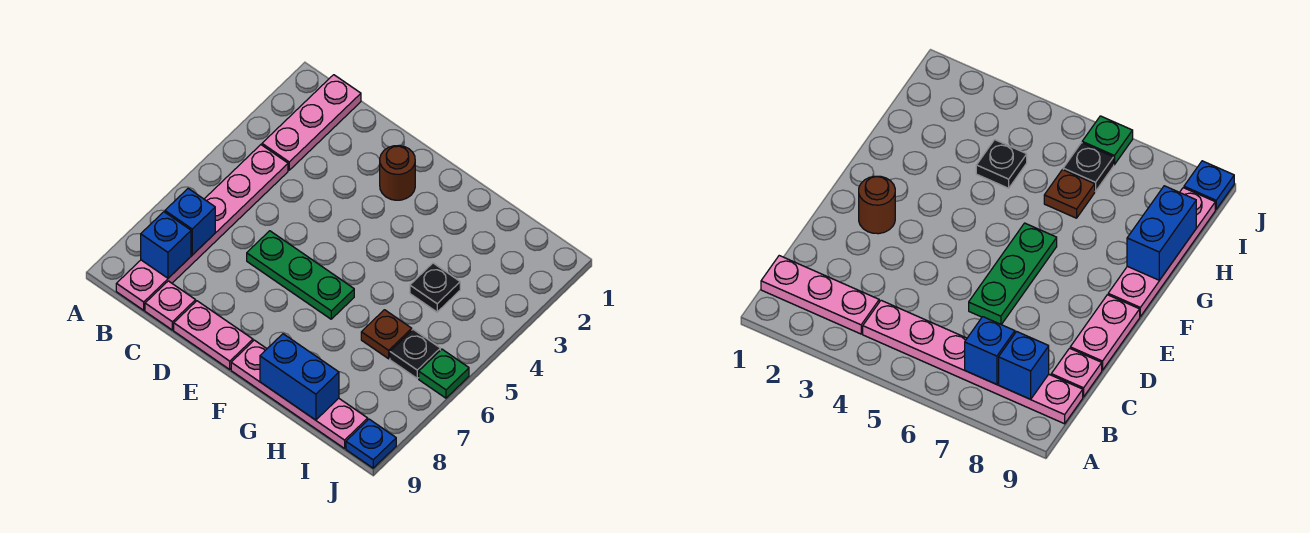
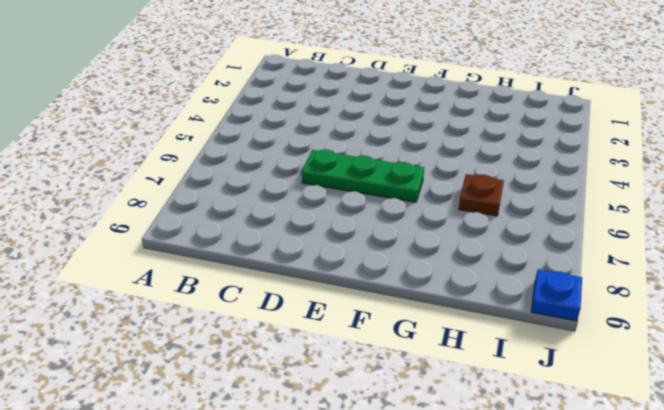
none -> pink plate B1:B3 level 1
none -> pink plate B4:B9 level 1
none -> pink plate C9 level 1

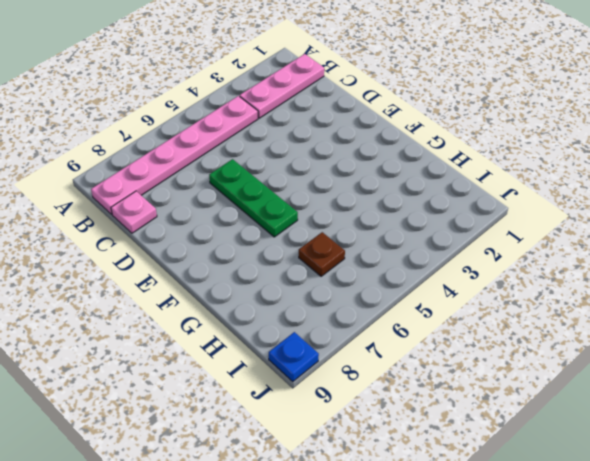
none -> pink plate D9:E9 level 1
none -> brown round brick E2 level 1
none -> pink plate F9:I9 level 1

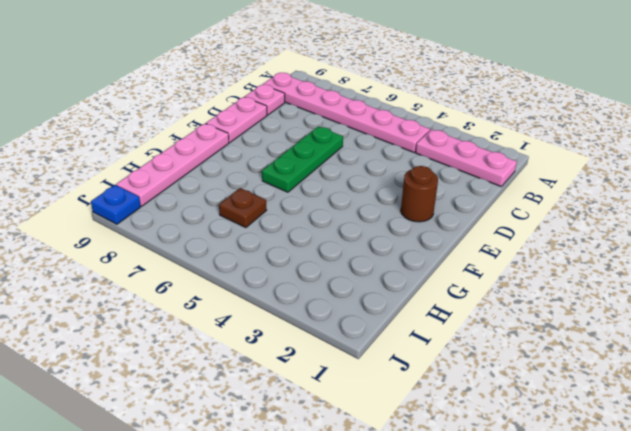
none -> black plate H4 level 1
none -> black plate I6 level 1
none -> green plate J6 level 1

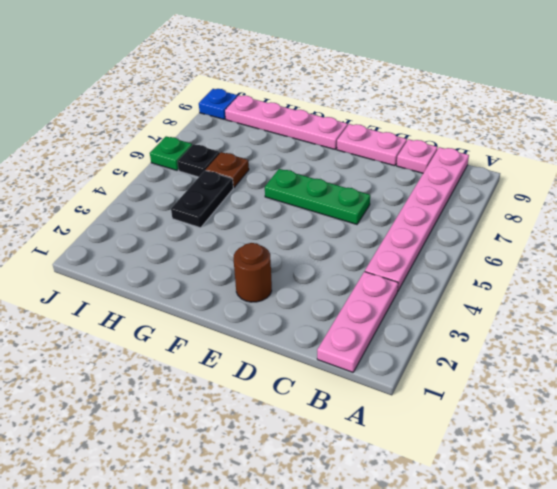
black plate H4:H5 level 1 -> black plate H4 level 1
none -> blue brick B7 level 2
none -> blue brick B8 level 2
none -> blue brick G9:H9 level 2

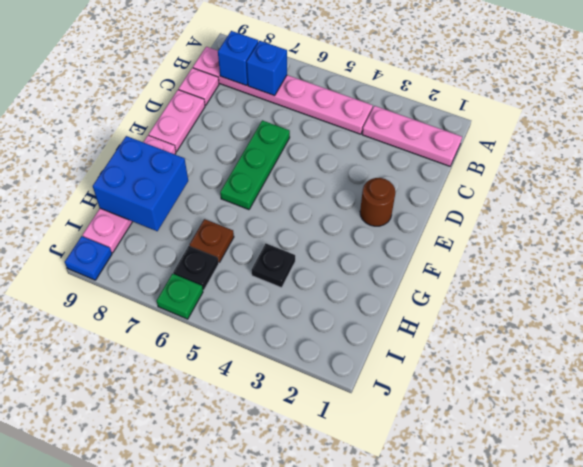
blue brick G8:H9 level 2 -> blue brick G9:H9 level 2

